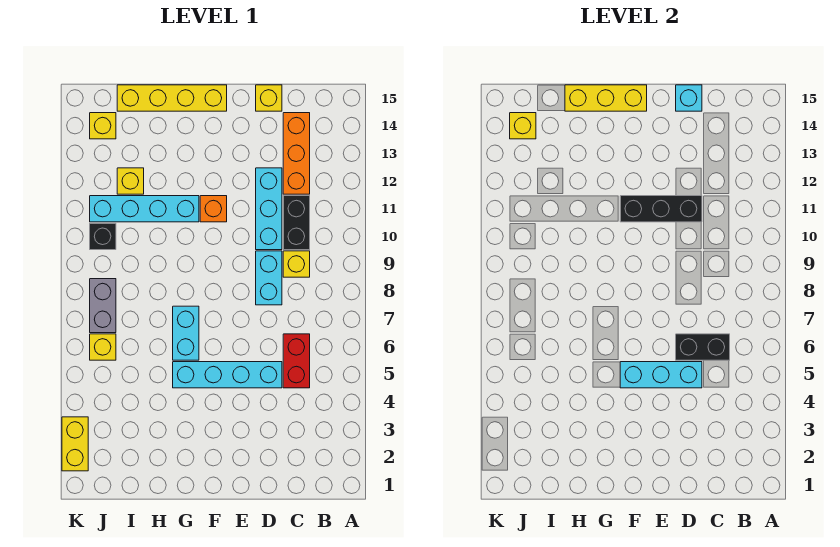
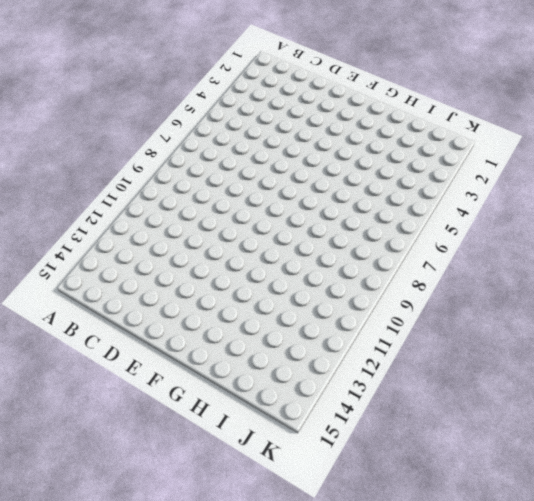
none -> red brick C5:C6 level 1
none -> yellow brick C9 level 1
none -> black brick C10:C11 level 1

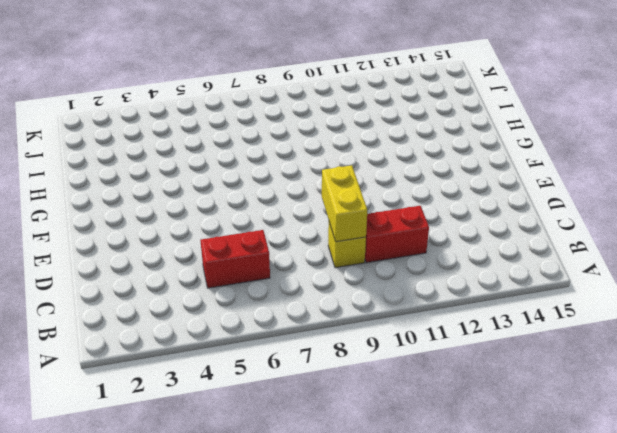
yellow brick C9:D9 level 2 -> yellow brick K2:K3 level 1
red brick C10:C11 level 1 -> black brick C10:C11 level 1
none -> orange brick C12:C14 level 1
none -> cyan brick D5:G5 level 1
none -> cyan brick D8:D9 level 1

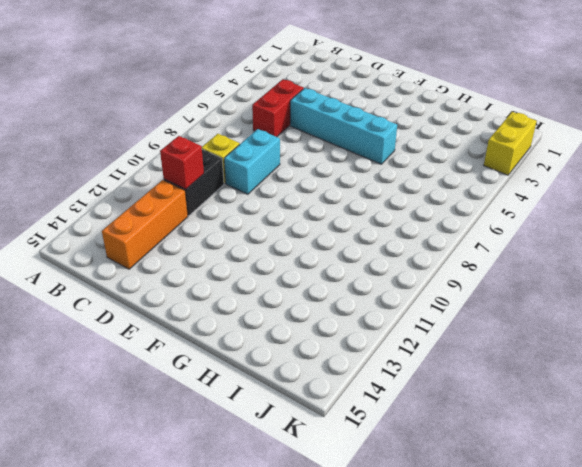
red brick C11 level 2 -> none
none -> cyan brick D10:D12 level 1
none -> yellow brick D15 level 1
none -> orange brick F11 level 1

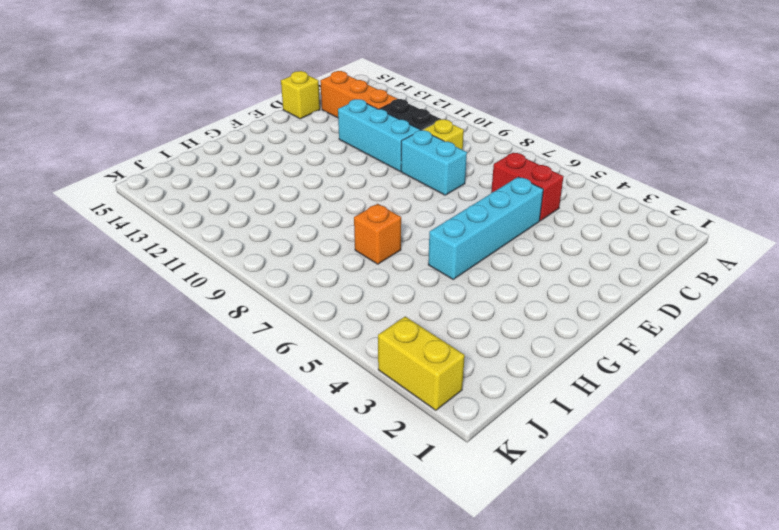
orange brick H7 level 1 -> orange brick F11 level 1
none -> yellow brick F15:I15 level 1
none -> cyan brick G6:G7 level 1
none -> cyan brick G11:J11 level 1

